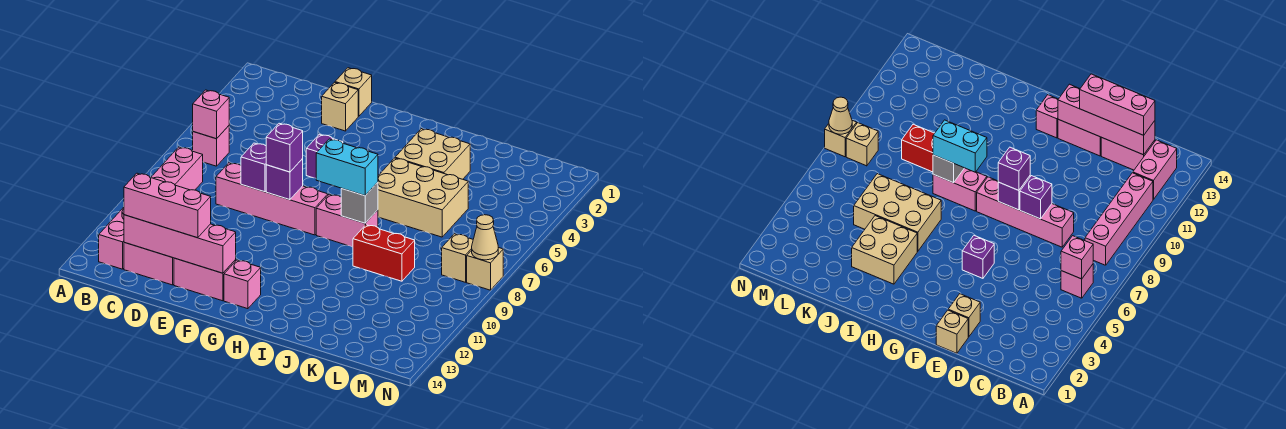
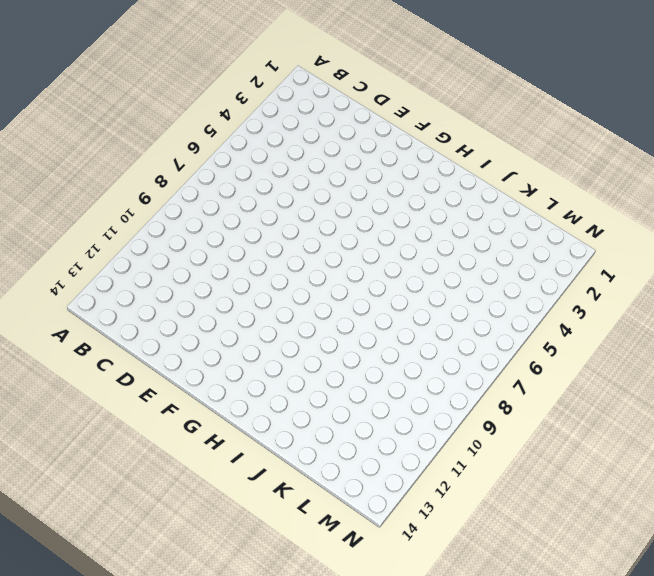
none -> pink brick B6 level 1
none -> pink brick B8:B11 level 1
none -> pink brick B12:B13 level 1

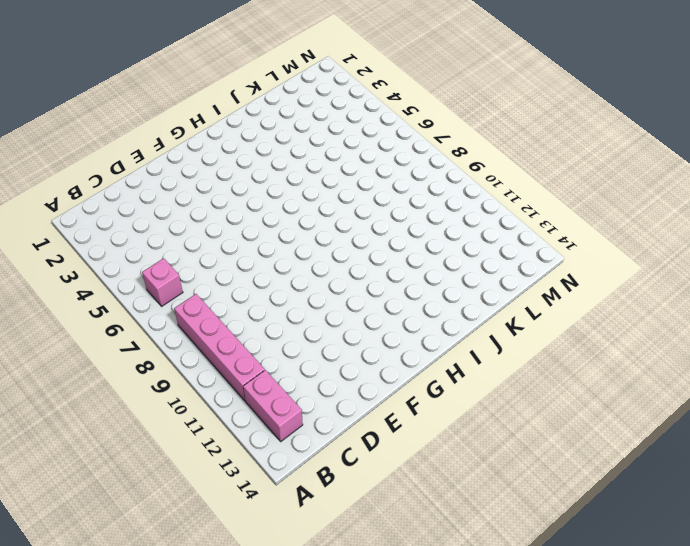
none -> pink brick C13:D13 level 1
none -> pink brick D8:G8 level 1
none -> tan brick E1 level 1

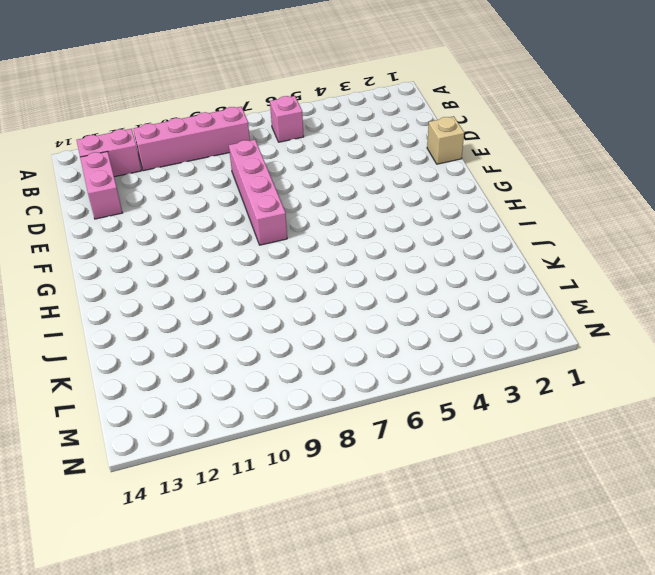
none -> tan brick E2 level 1
none -> pink brick E13:F13 level 1
none -> purple brick F5 level 1

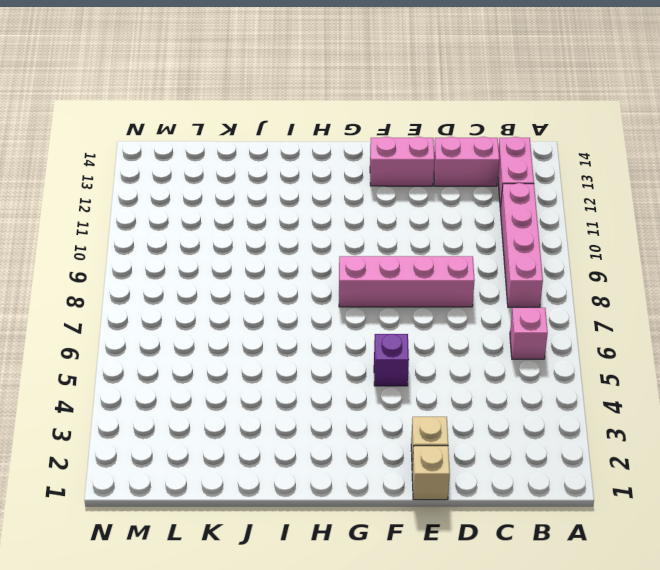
none -> pink brick G13 level 1
none -> pink brick H8:I8 level 1
none -> tan brick I3:J4 level 1

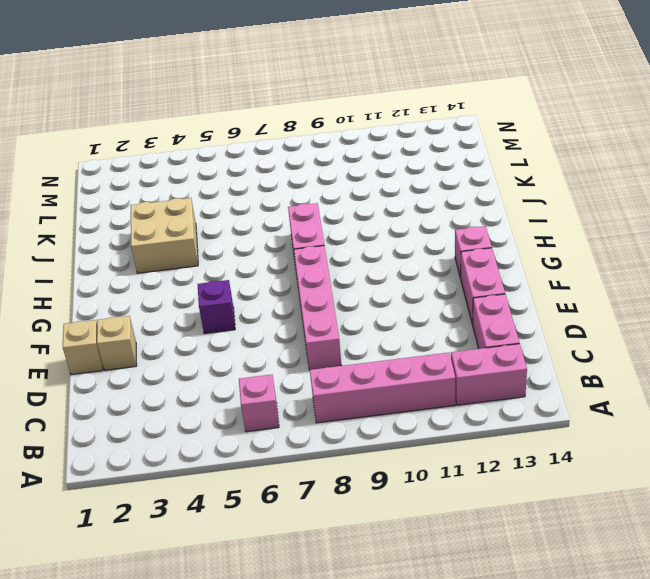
none -> tan brick I5:K6 level 1
none -> red brick J9:K9 level 1
none -> tan brick M8 level 1

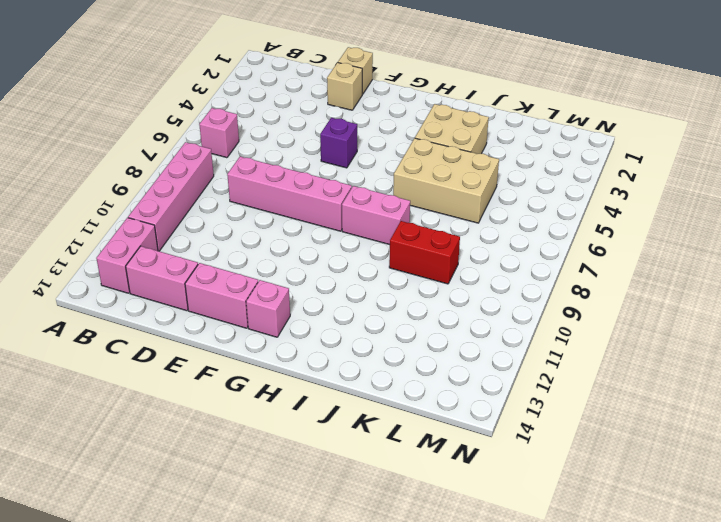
none -> tan brick M8 level 1
none -> tan brick N8 level 1
none -> pink brick B6 level 2

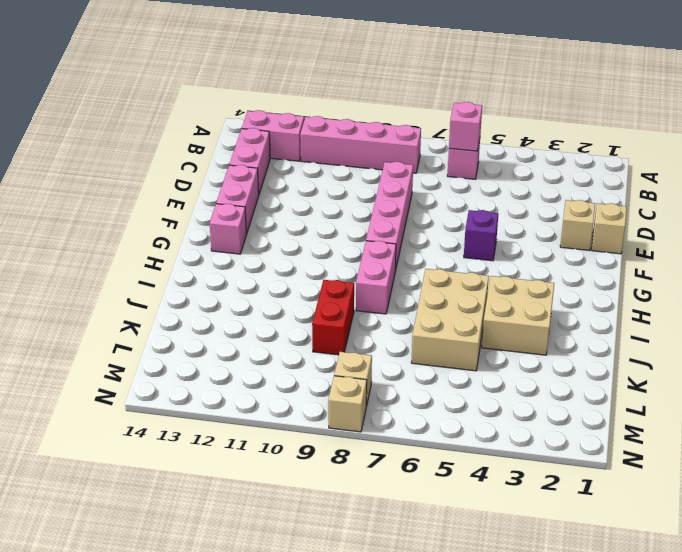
none -> pink brick C13:F13 level 2
none -> purple brick E8 level 2
none -> purple brick F8 level 2

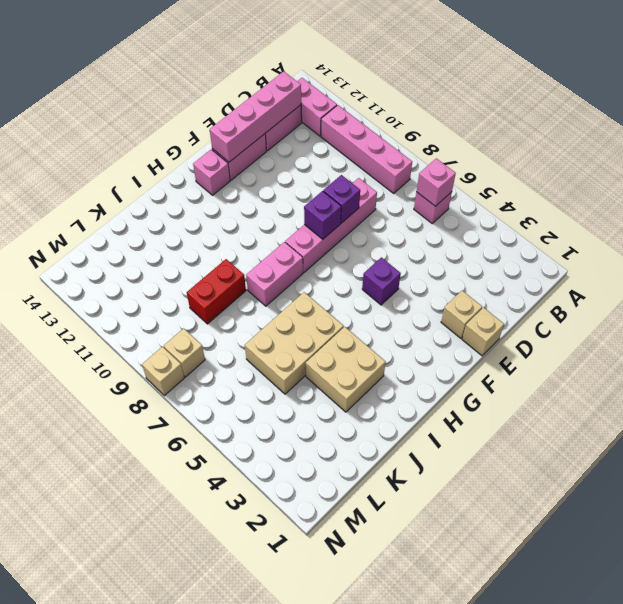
none -> grey brick I8 level 2
none -> tan cone N8 level 2
none -> pink brick C13:E13 level 3

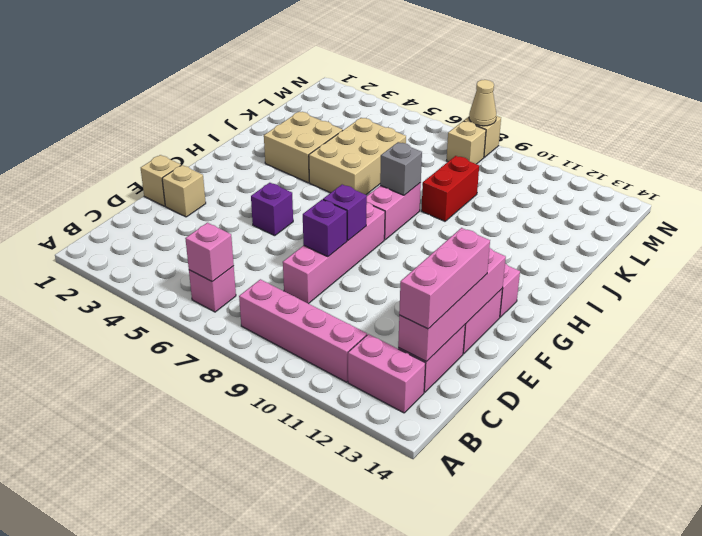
none -> purple brick F8 level 3
none -> cyan brick H8:I8 level 3

